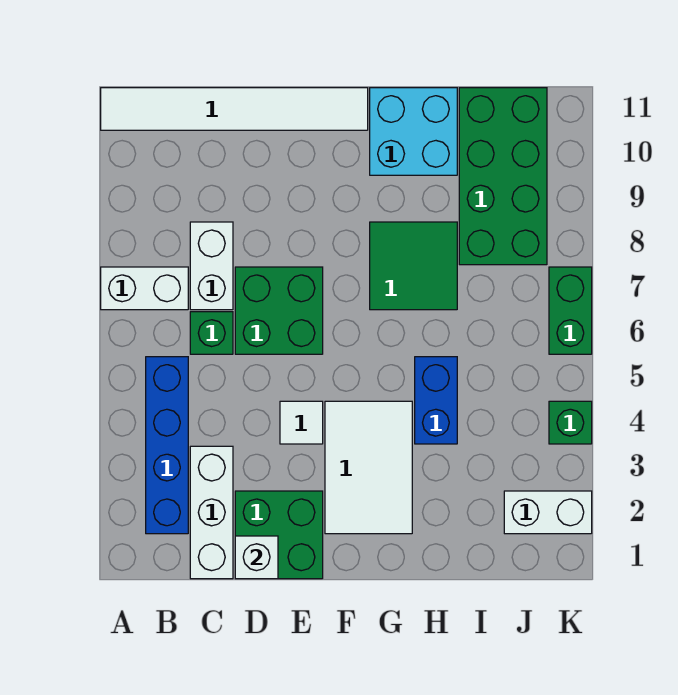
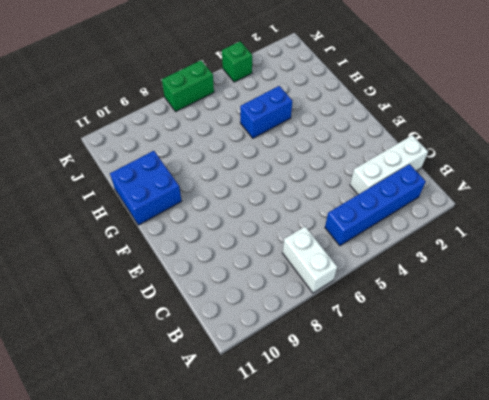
blue brick G10:H11 level 1 -> cyan brick G10:H11 level 1
none -> white tile A11:F11 level 1
none -> green brick C6 level 1
none -> white brick C7:C8 level 1

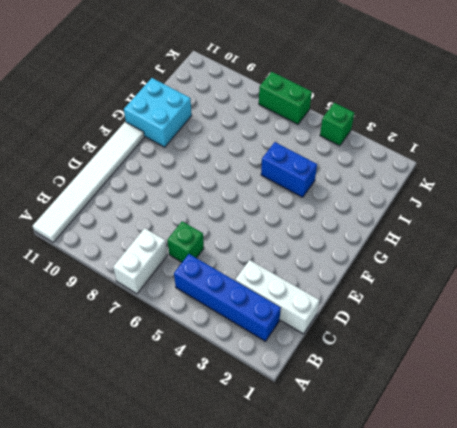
none -> white brick C7:C8 level 1
none -> green brick D1:E2 level 1
none -> green brick D6:E7 level 1

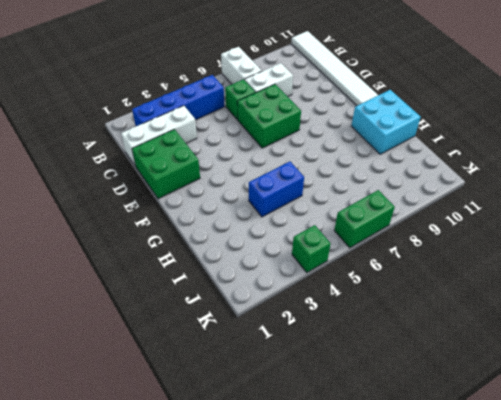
none -> white tile E4 level 1
none -> white tile F2:G4 level 1
none -> green tile G7:H8 level 1

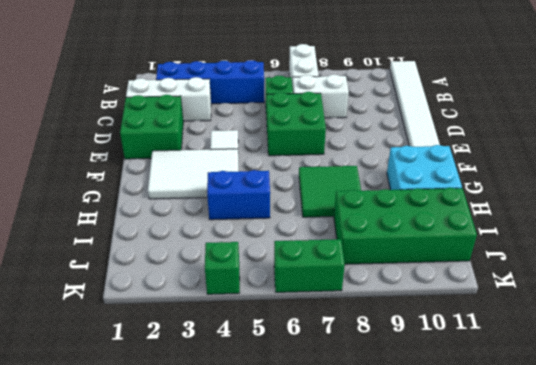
none -> white brick J2:K2 level 1
none -> white brick D1 level 2

